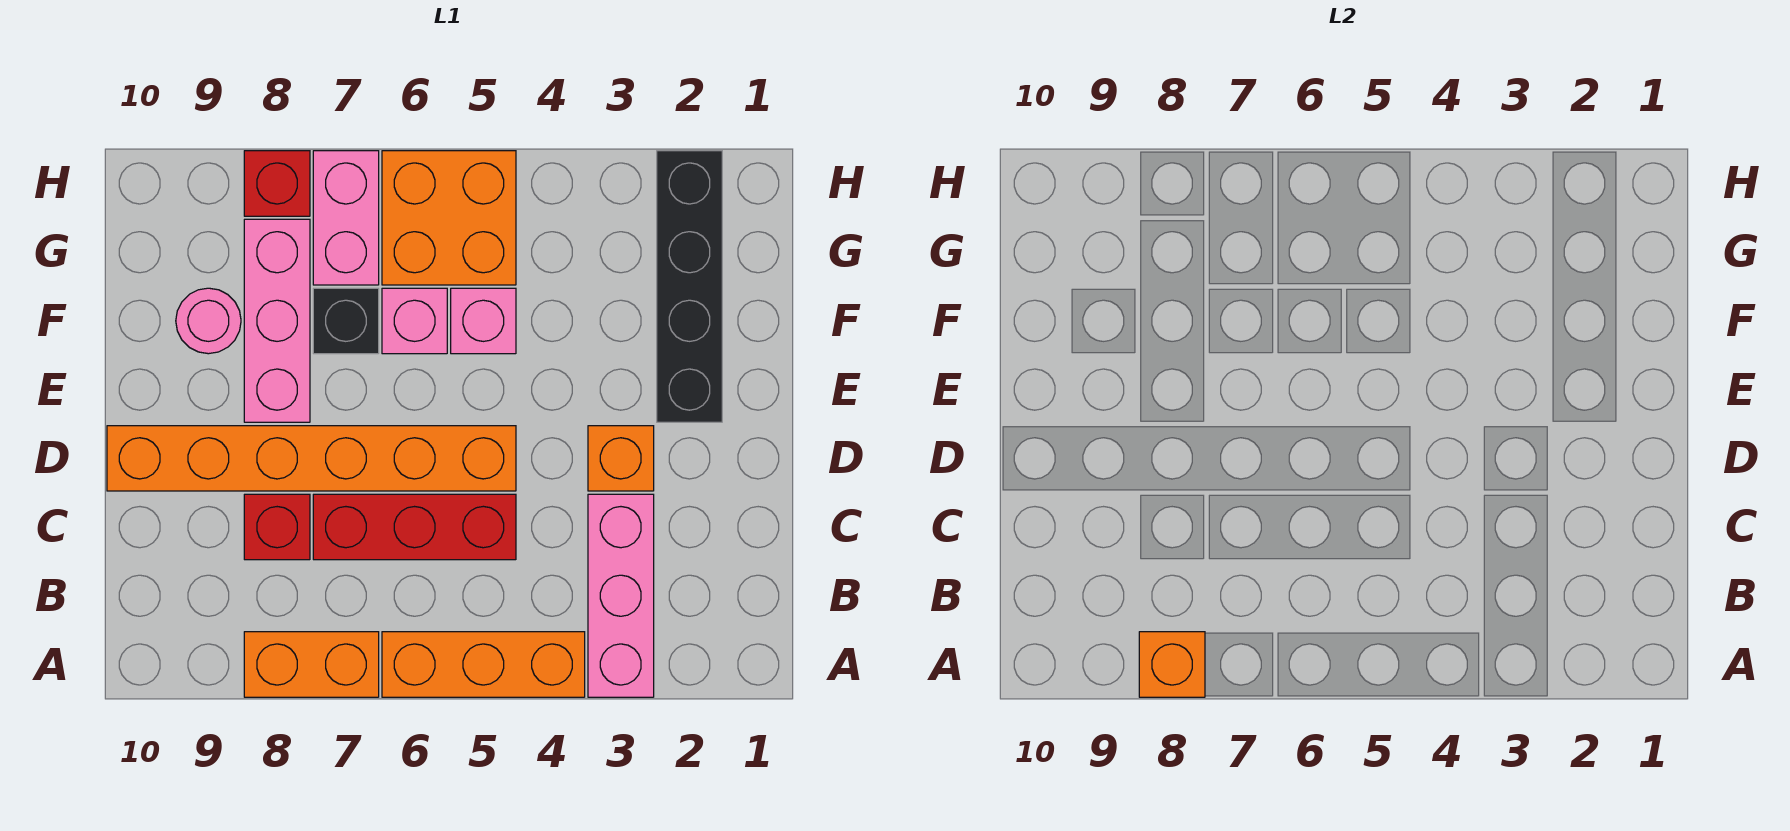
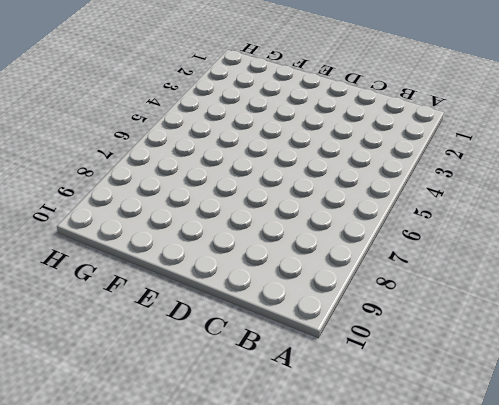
none -> pink brick A3:C3 level 1
none -> orange brick A4:A6 level 1
none -> orange brick A7:A8 level 1

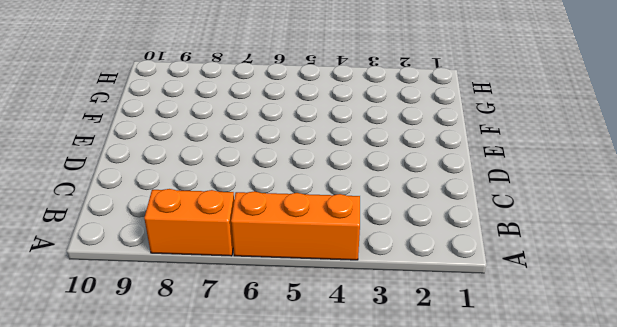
none -> pink brick A3:C3 level 1
none -> red brick C5:C7 level 1
none -> red brick C8 level 1

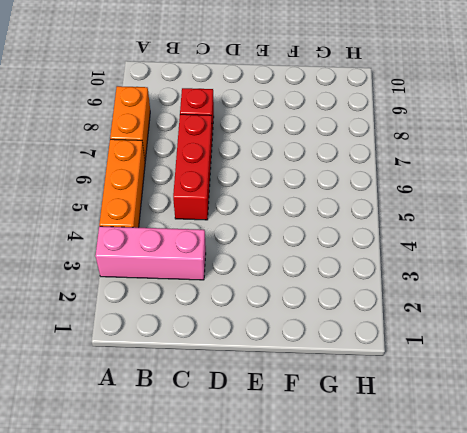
none -> orange brick D3 level 1
none -> orange brick D5:D10 level 1
none -> black brick E2:H2 level 1

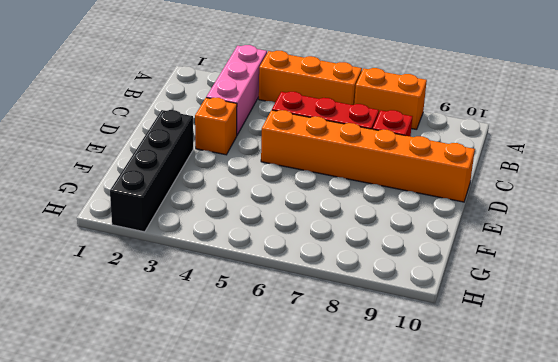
none -> pink brick E8:G8 level 1
none -> pink brick F5 level 1
none -> pink brick F6 level 1

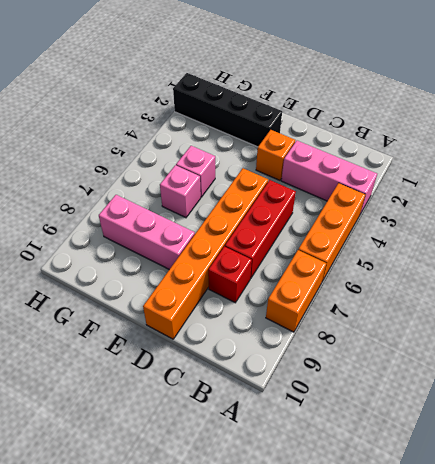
none -> black brick F7 level 1
none -> pink round brick F9 level 1
none -> orange brick G5:H6 level 1

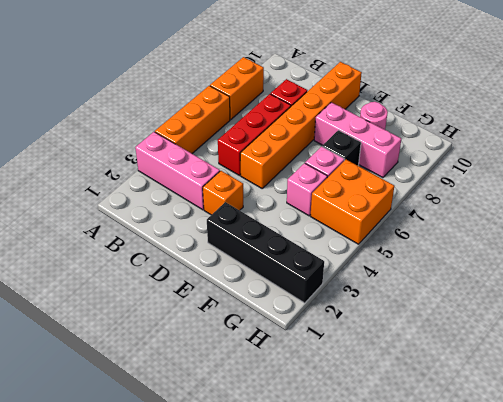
none -> pink brick G7:H7 level 1
none -> red brick H8 level 1
none -> orange brick A8 level 2

